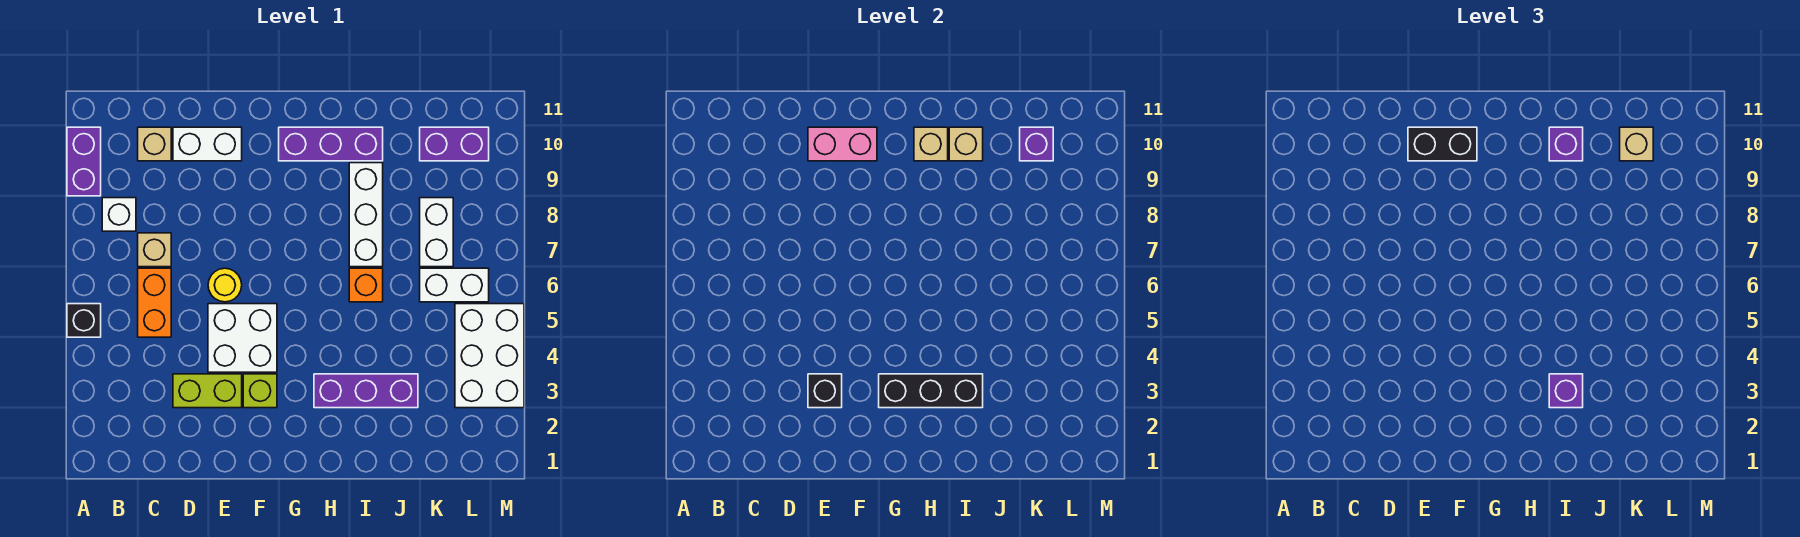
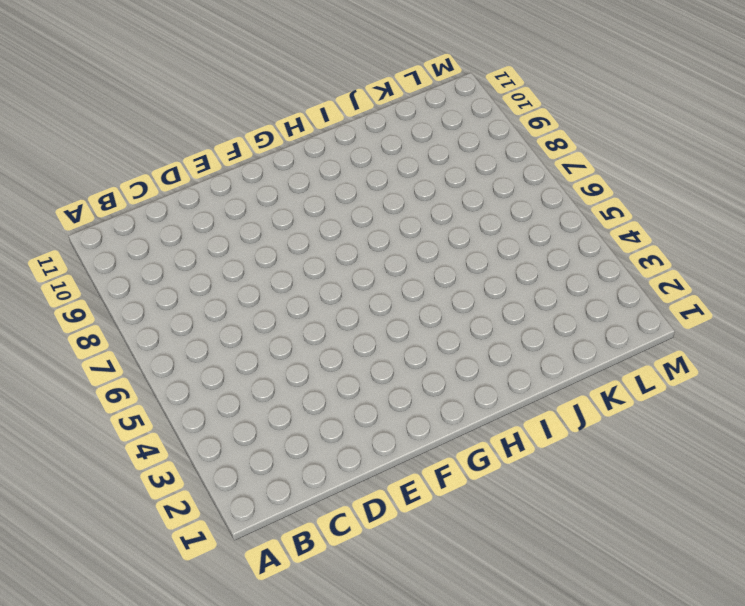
none -> black brick A5 level 1
none -> purple brick A9:A10 level 1
none -> white brick B8 level 1

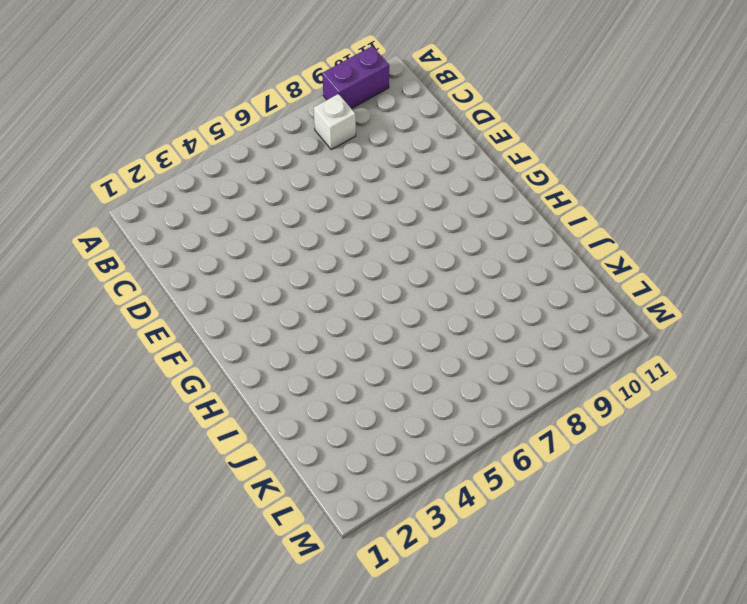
none -> black brick A5 level 1
none -> orange brick C5:C6 level 1
none -> tan brick C7 level 1

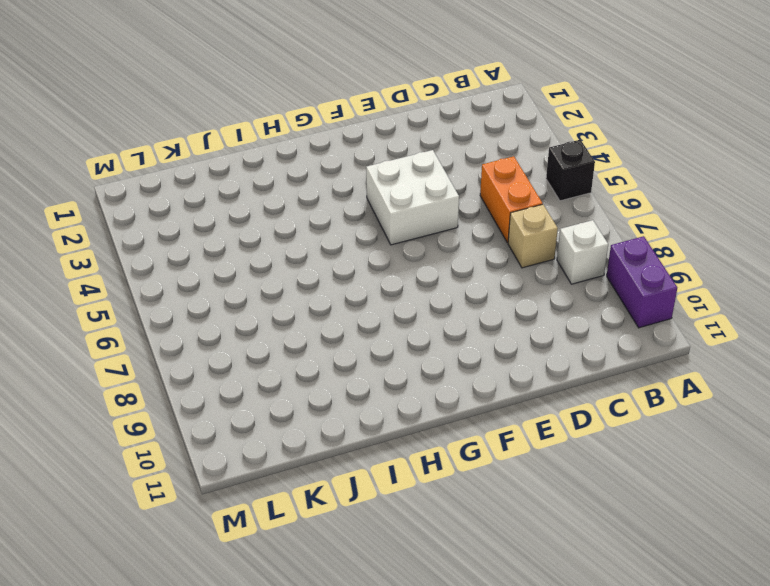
none -> tan brick C10 level 1
none -> lime brick D3:E3 level 1
none -> white brick D10:E10 level 1

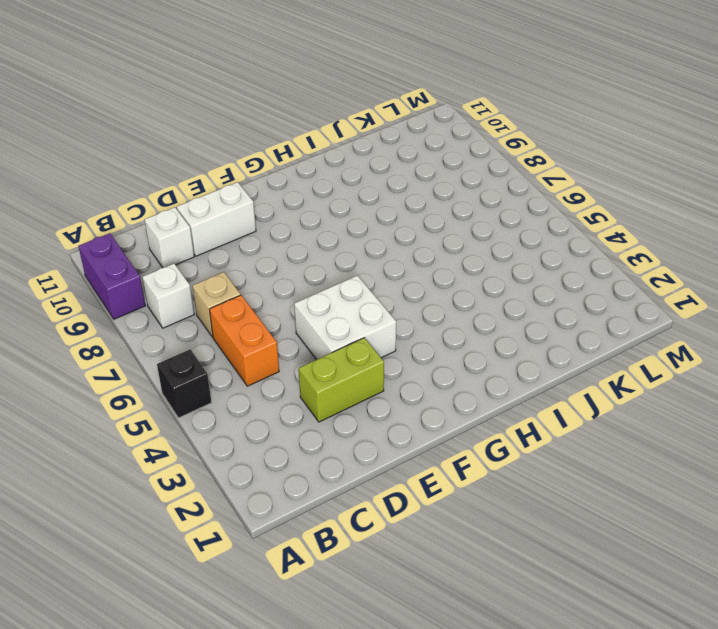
white brick C10 level 1 -> tan brick C10 level 1
none -> yellow round brick E6 level 1
none -> lime brick F3 level 1
none -> purple brick G10:I10 level 1

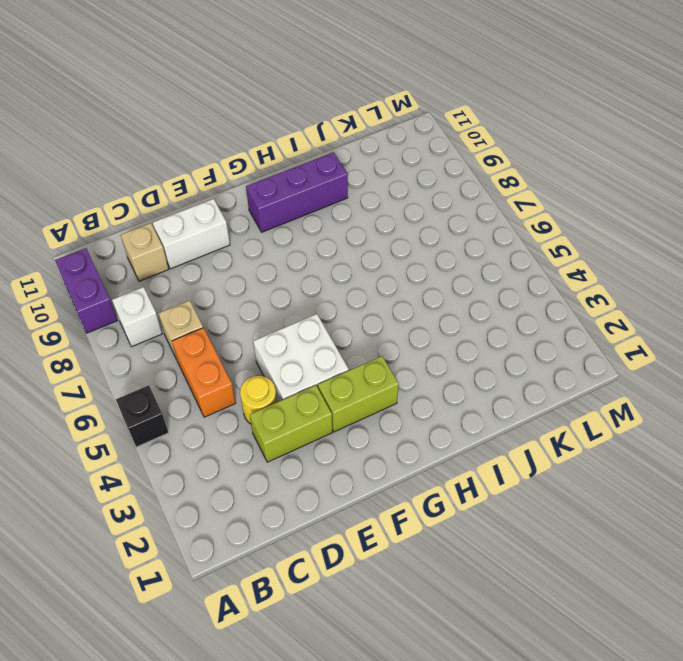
yellow round brick D4 level 1 -> yellow round brick E6 level 1
lime brick F3:G3 level 1 -> lime brick F3 level 1
none -> purple brick H3:J3 level 1
none -> orange brick I6 level 1
none -> white brick I7:I9 level 1

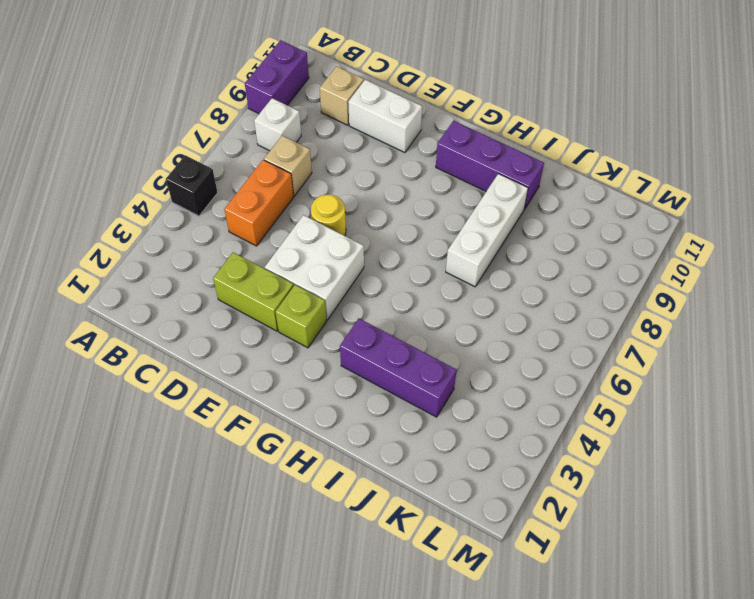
none -> orange brick I6 level 1
none -> white brick K6:L6 level 1
none -> white brick K7:K8 level 1

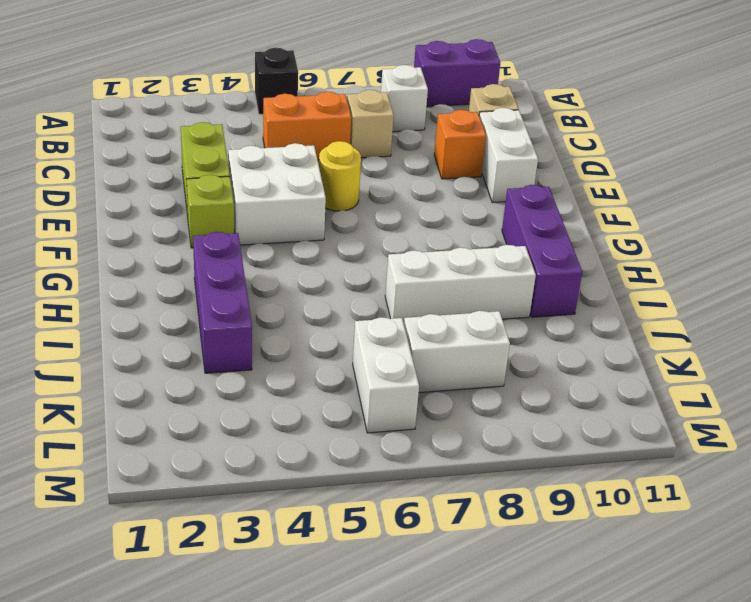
orange brick D9 level 1 -> orange brick I6 level 1
none -> purple brick K10:L10 level 1
none -> white brick L3:M5 level 1
none -> black brick E3 level 2

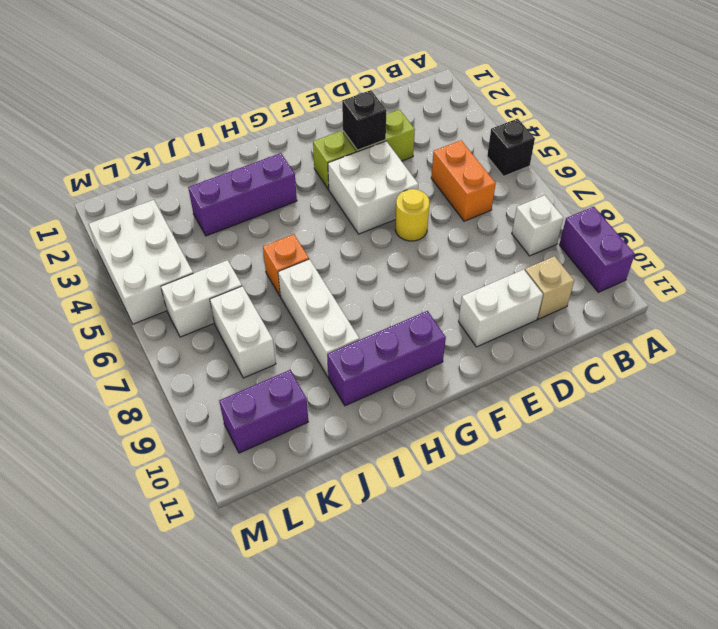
none -> tan brick C7 level 1
none -> pink brick E10:F10 level 2
none -> black brick G3:I3 level 2

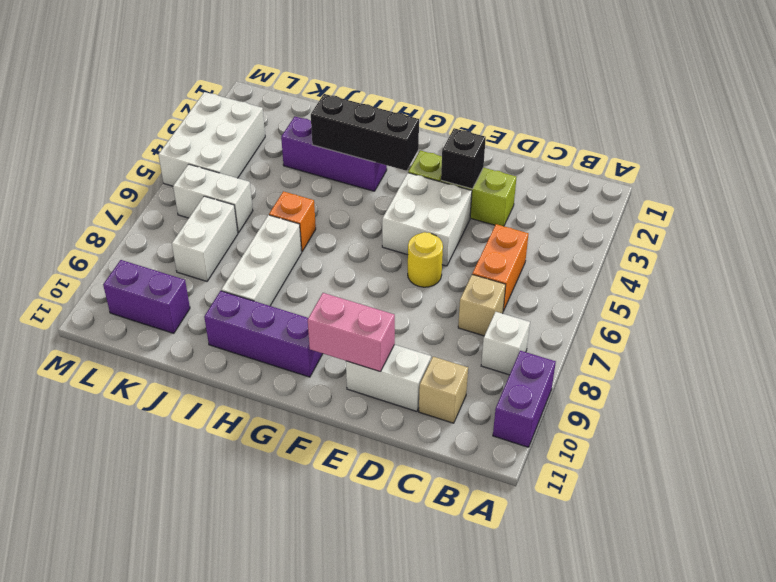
none -> black brick A5 level 1
none -> tan brick H10 level 2
none -> tan brick I10 level 2

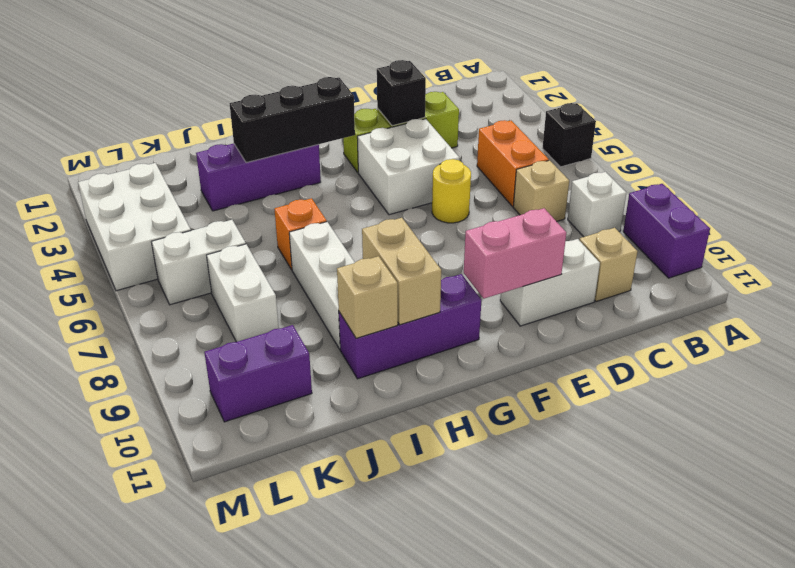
tan brick H9:H10 level 2 -> tan brick H10 level 2
none -> purple brick K10 level 2
none -> black brick E10:F10 level 3
none -> purple brick I3 level 3

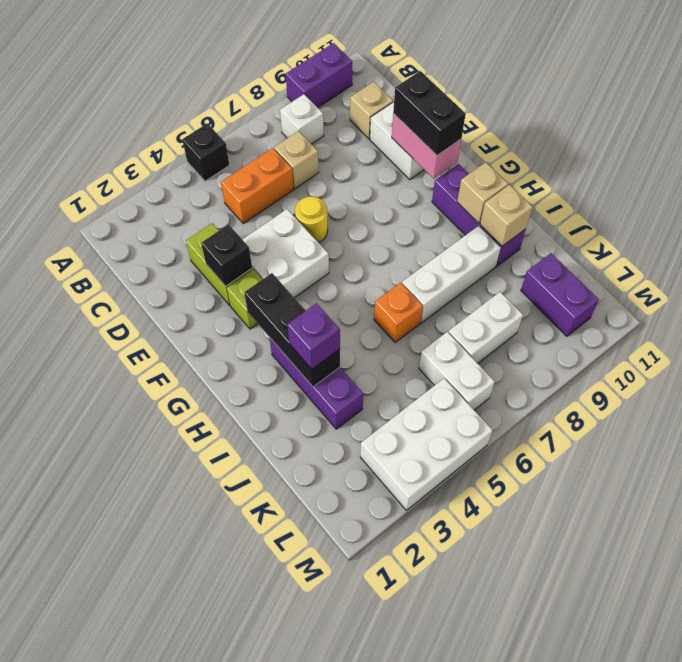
none -> purple brick K10 level 2
none -> purple brick I10 level 3
none -> tan brick K10 level 3

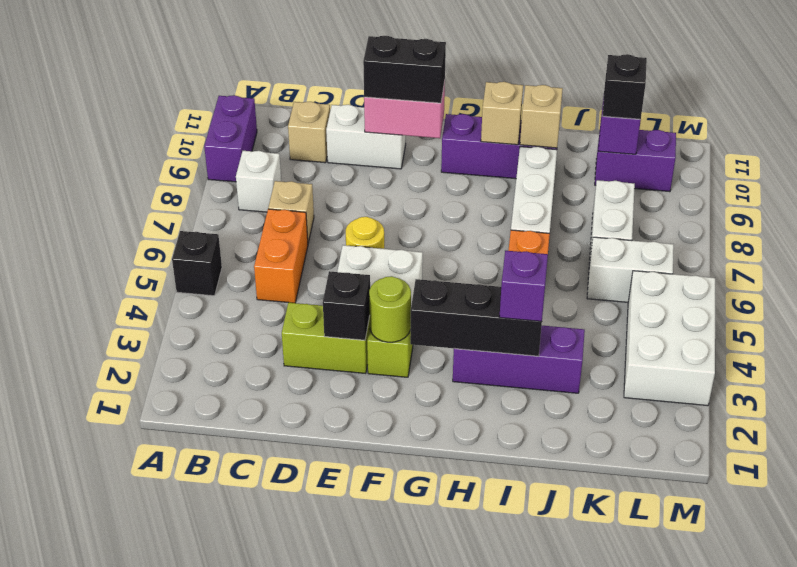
lime round brick F3 level 2 -> none
black brick K10 level 3 -> tan brick K10 level 3
none -> purple brick I10 level 3

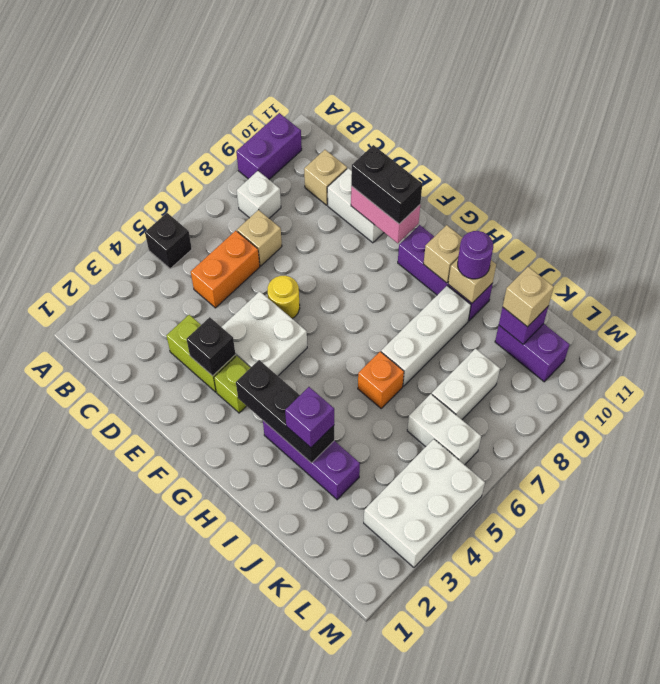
purple round brick I10 level 3 -> purple brick I10 level 3

